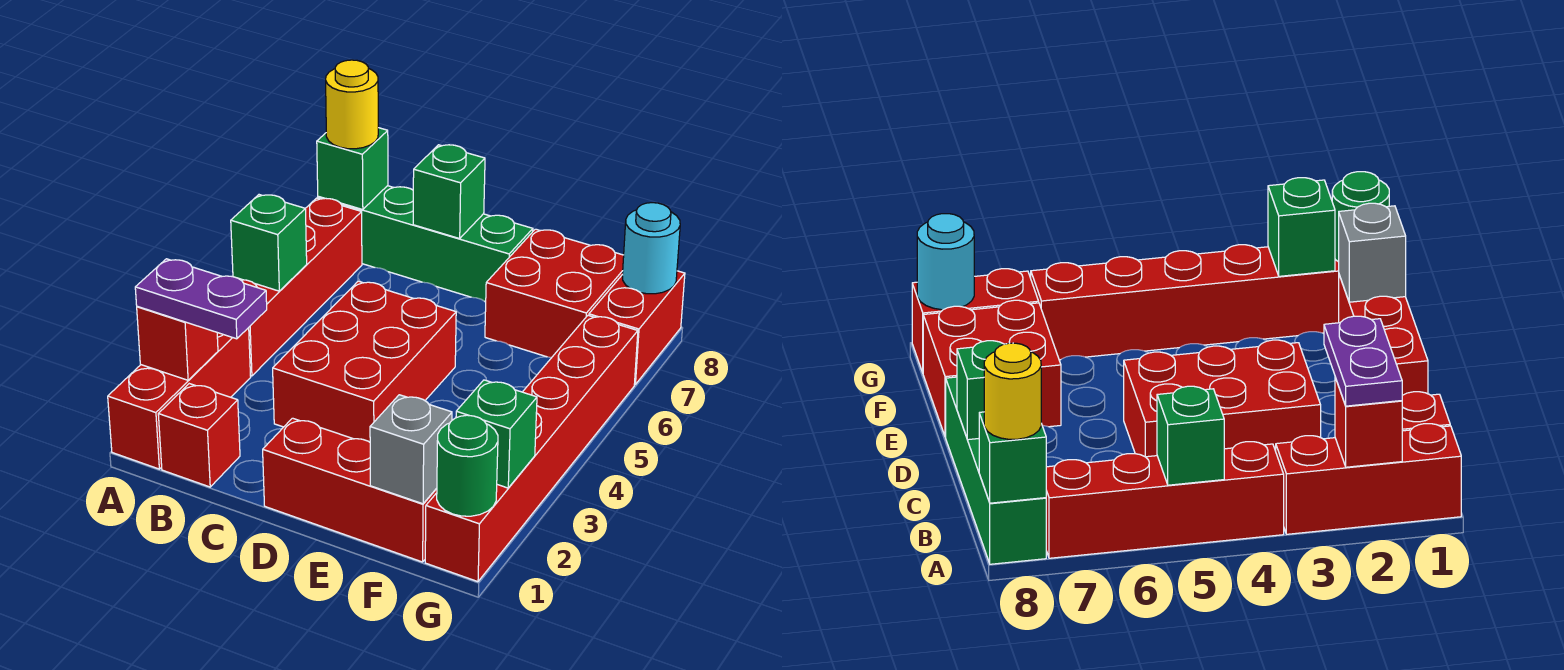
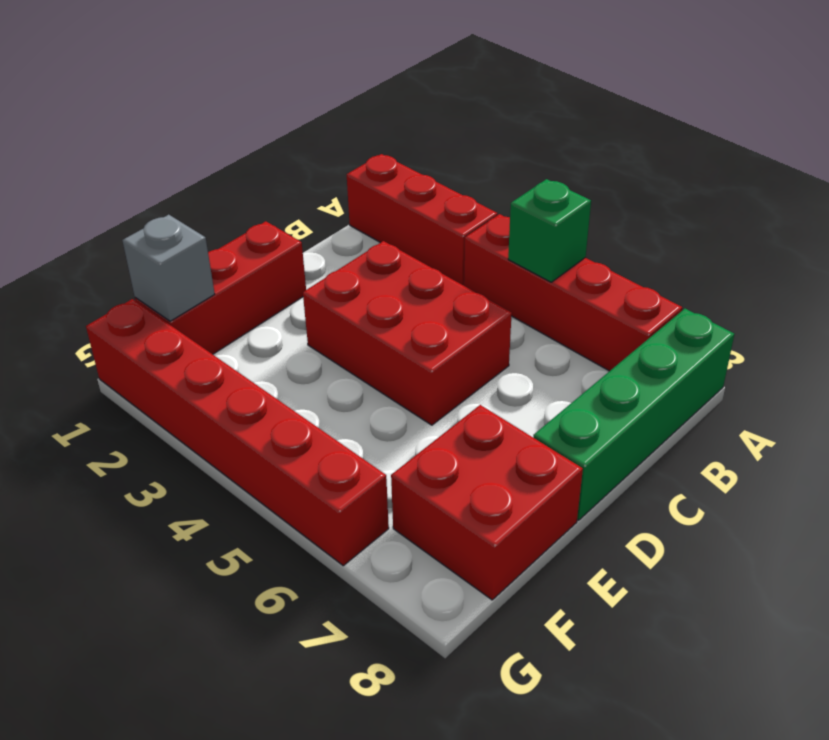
none -> red brick B1 level 1
none -> red brick G7:G8 level 1
none -> red brick A2 level 2

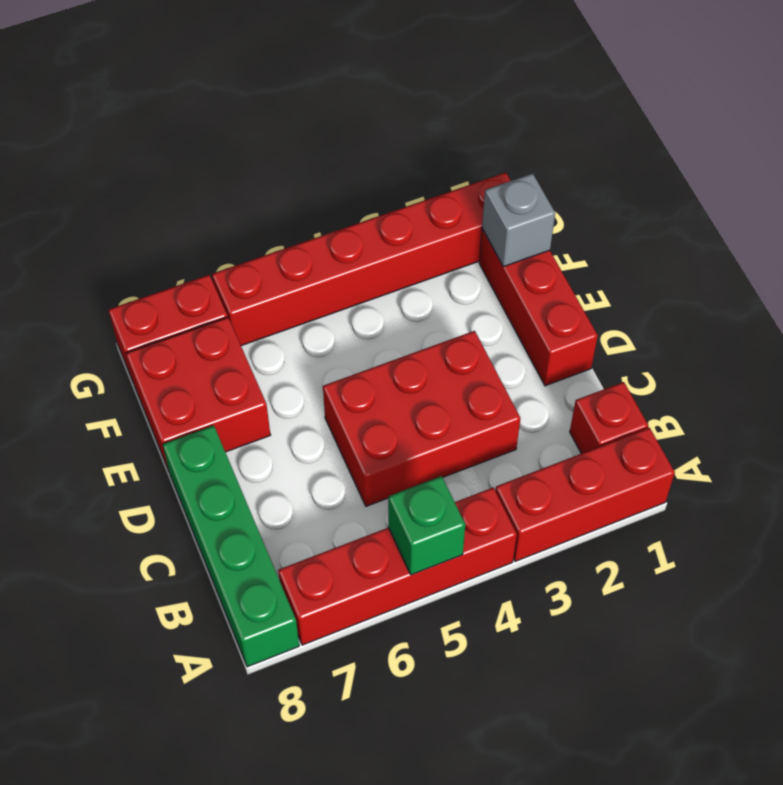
none -> red brick A2 level 2
none -> green brick A8 level 2
none -> green brick C8 level 2

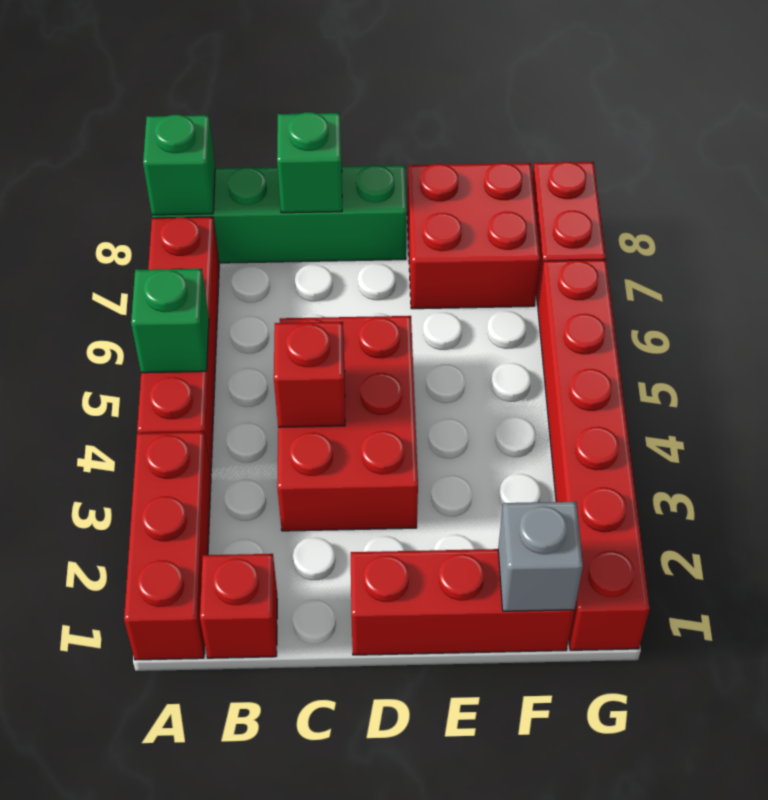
red brick C4 level 2 -> red brick A2 level 2
none -> green round brick G1 level 2
none -> green brick G2 level 2
none -> cyan round brick G8 level 2

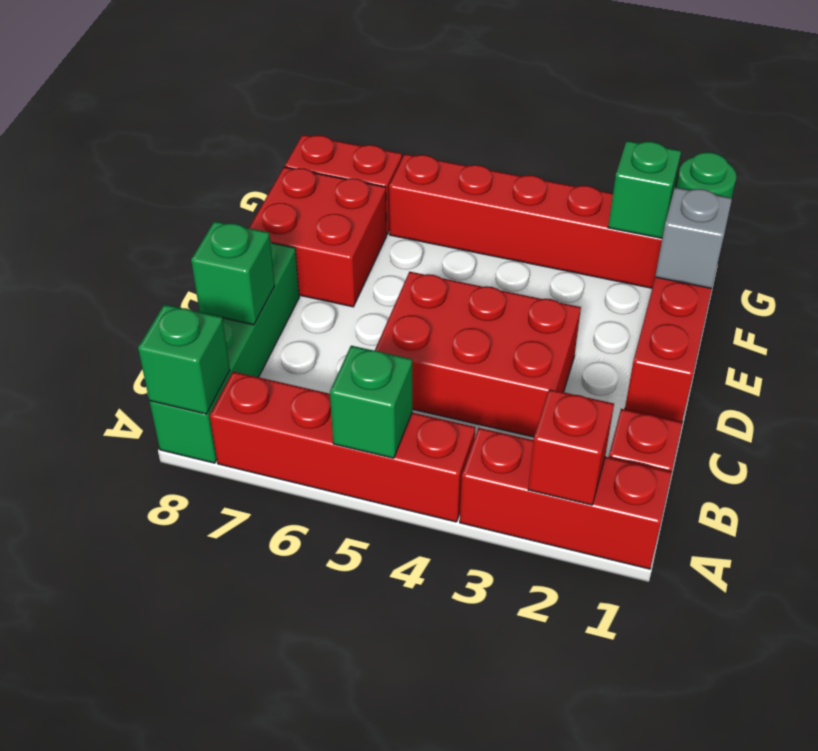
none -> cyan round brick G8 level 2
none -> purple plate A2:B2 level 3
none -> yellow round brick A8 level 3

